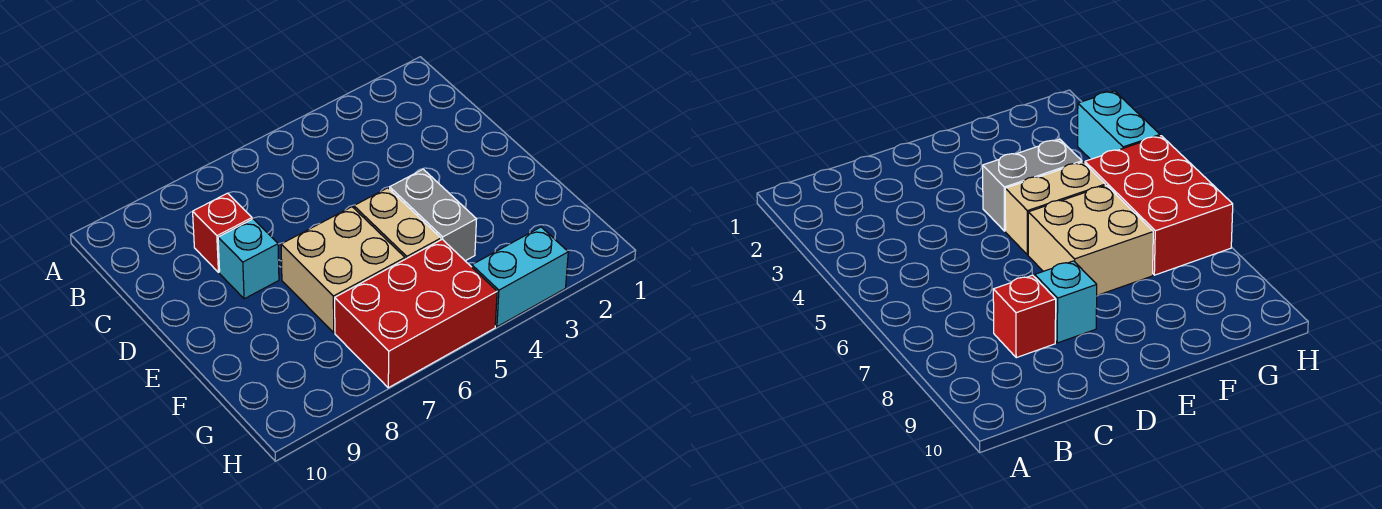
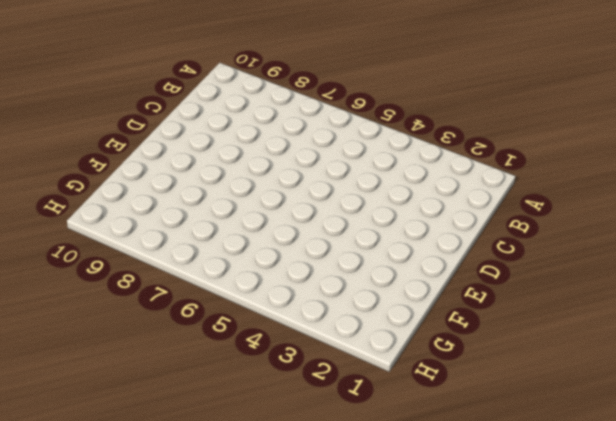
none -> red brick C8 level 1
none -> cyan brick D8 level 1

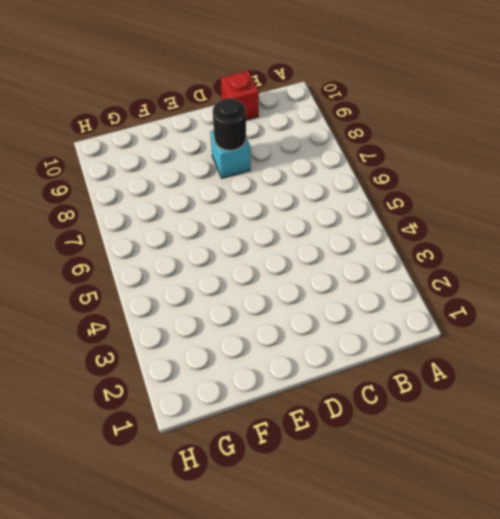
red brick C10 level 1 -> red brick C8 level 1
black round brick D8 level 2 -> none
none -> grey brick E4:F4 level 1
none -> tan brick E5:F5 level 1

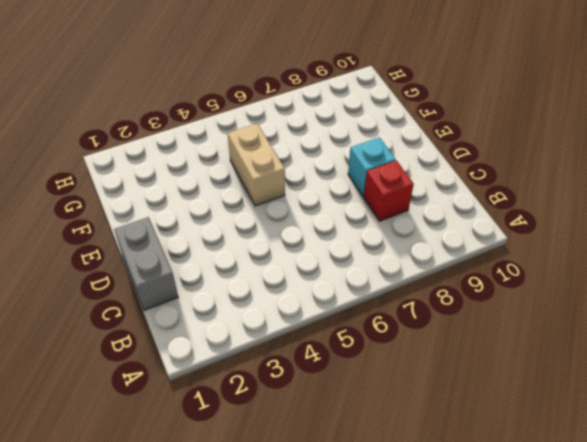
grey brick C1:D1 level 1 -> grey brick E4:F4 level 1
none -> tan brick E6:F7 level 1
none -> red brick G5:H7 level 1

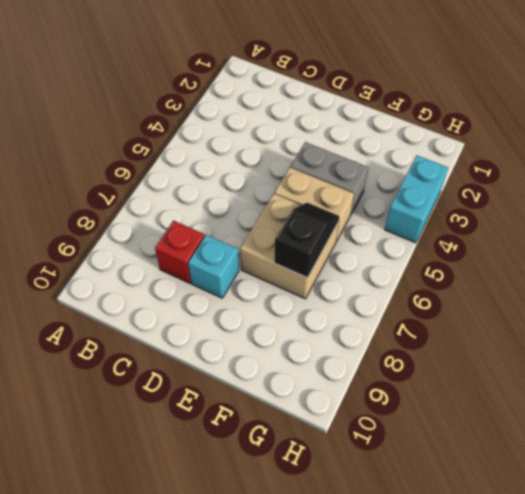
black slope F6:F7 level 2 top 7 -> none
none -> red brick G5:H7 level 1

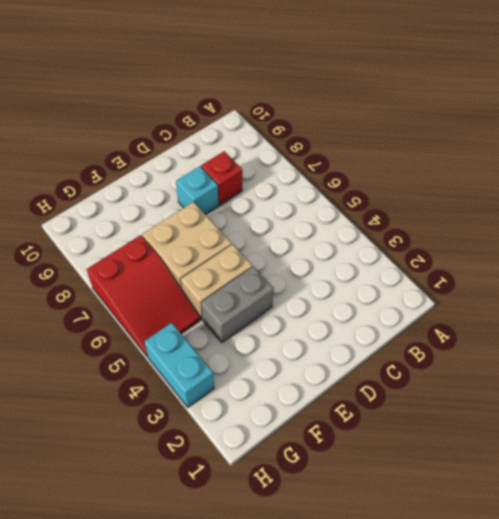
red slope G5:H7 level 1 top 7 -> red brick G5:H7 level 1

